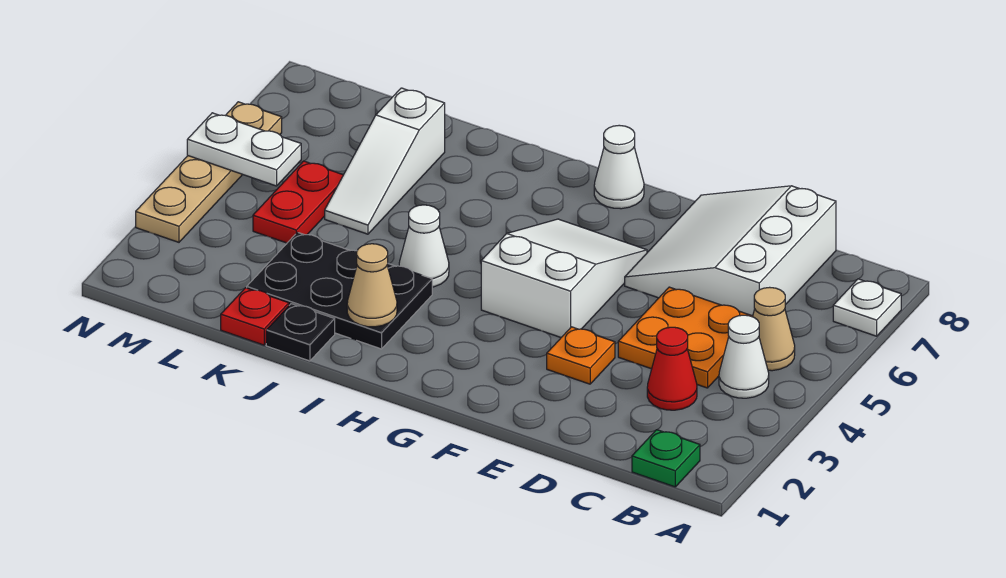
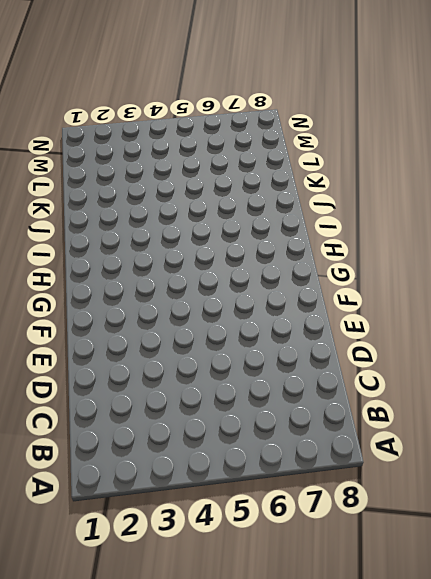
none -> white plate A7 level 1
none -> green plate B1 level 1
none -> white cone B4 level 1

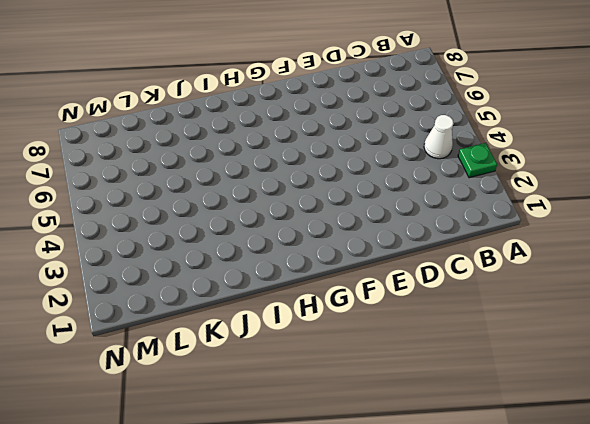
green plate A3 level 1 -> green plate B1 level 1
none -> white plate A7 level 1
none -> tan cone B5 level 1
none -> red cone C3 level 1

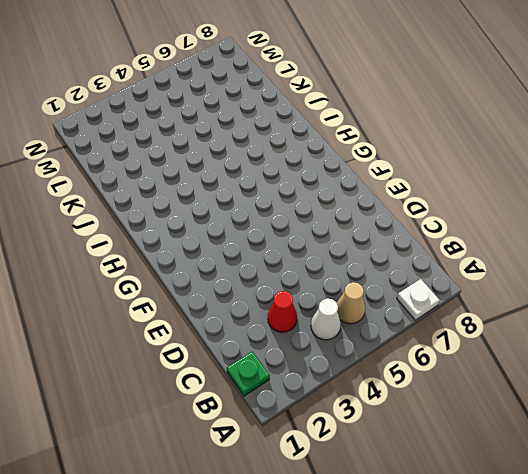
none -> orange plate C4:D5 level 1
none -> white slope C6:E8 level 1 top C
none -> orange plate E3 level 1

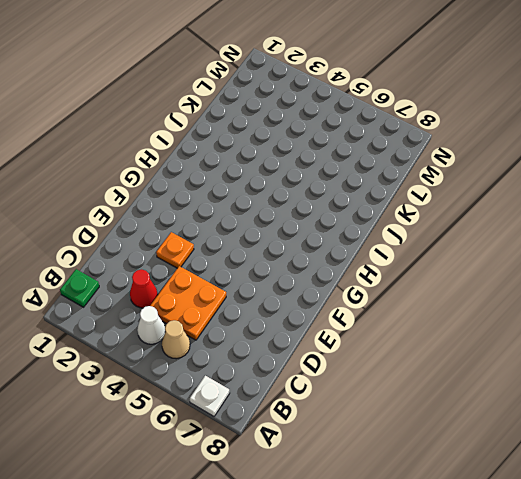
none -> white slope C6:E8 level 1 top C
none -> white slope F4:G6 level 1 top 4
none -> white cone G8 level 1

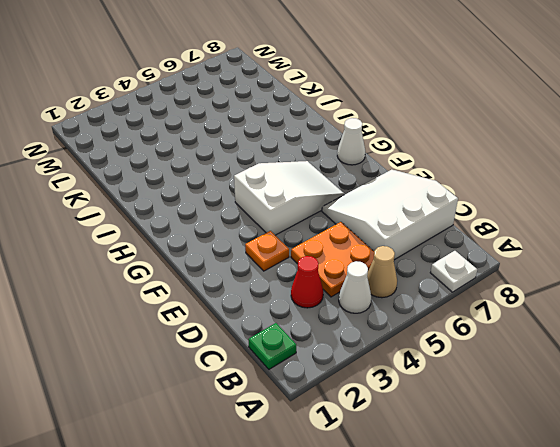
none -> black plate I2:K3 level 1
none -> white cone I4 level 1
none -> black plate J1 level 1

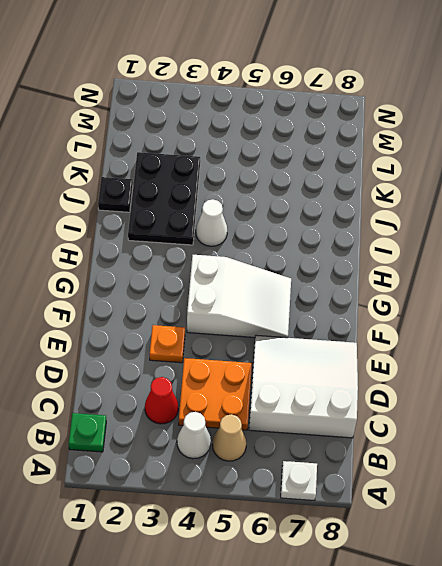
none -> white cone G8 level 1
none -> red plate K1 level 1
none -> white slope K5:K7 level 1 top 7

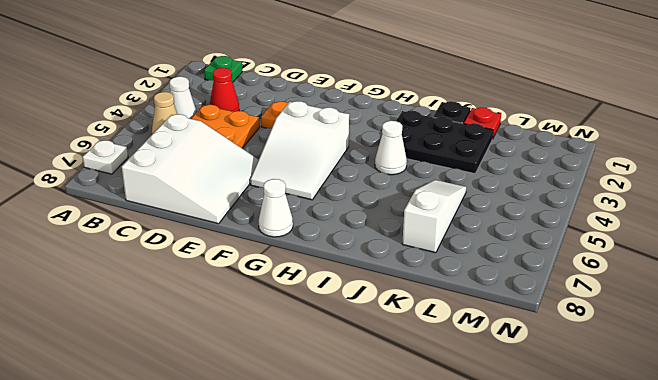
none -> red plate L4:L5 level 1
none -> tan plate N3:N6 level 1
none -> tan cone I2 level 2

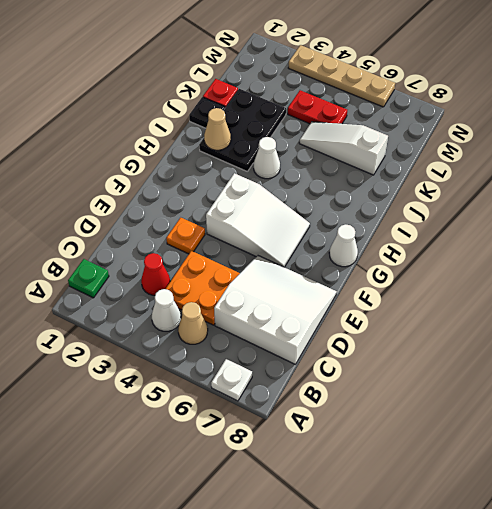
none -> white plate M5:N5 level 2

